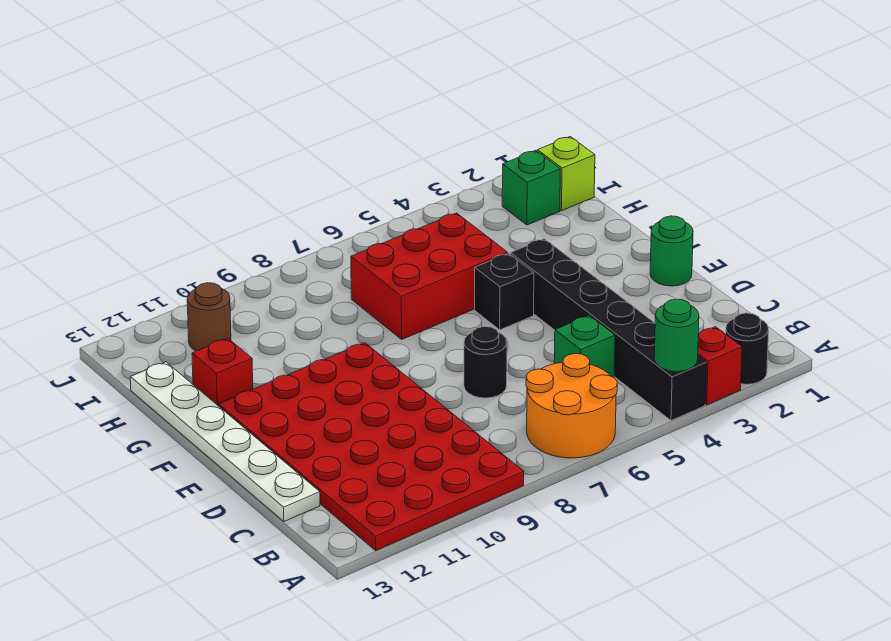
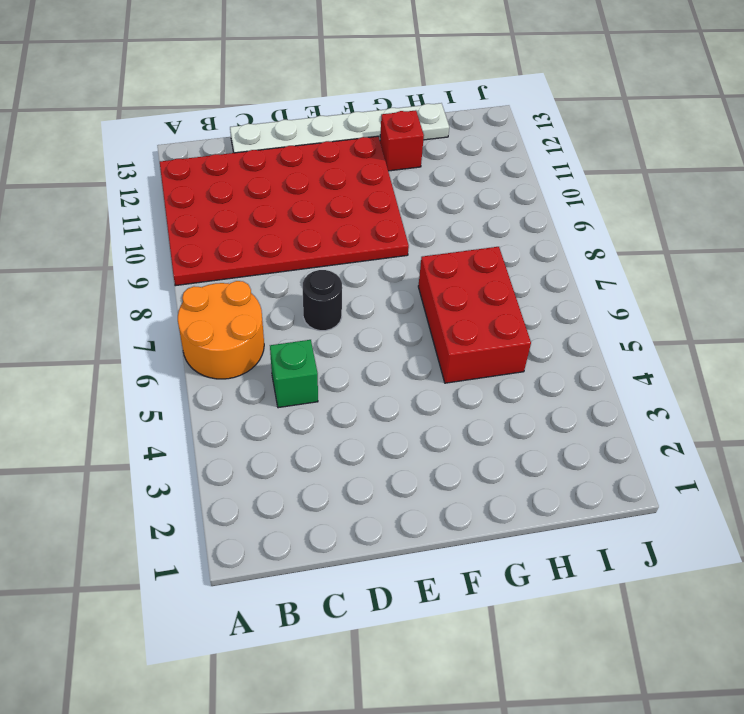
none -> black round brick A2 level 1
none -> red brick A3 level 1
none -> black brick A4:F4 level 1

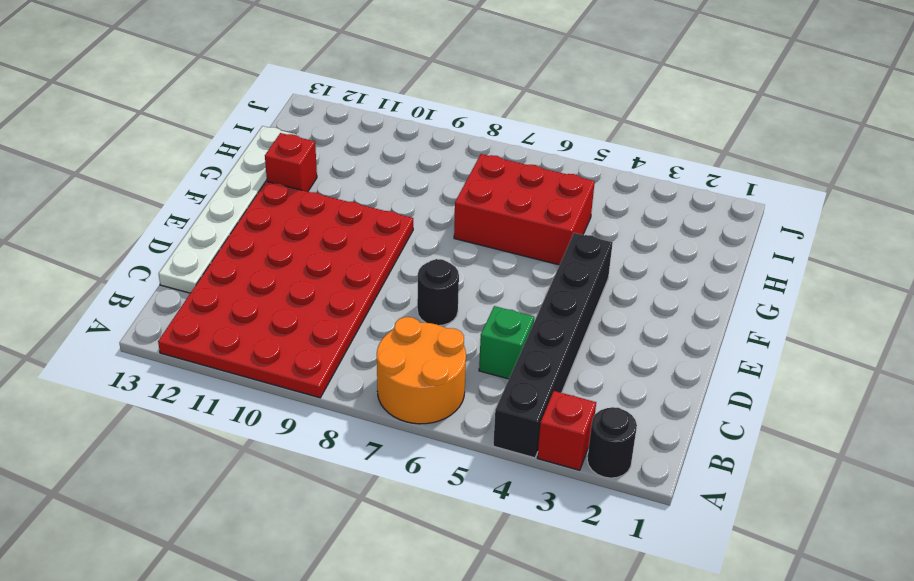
none -> green round brick E1 level 1
none -> black brick F5 level 1
none -> lime brick I1 level 1

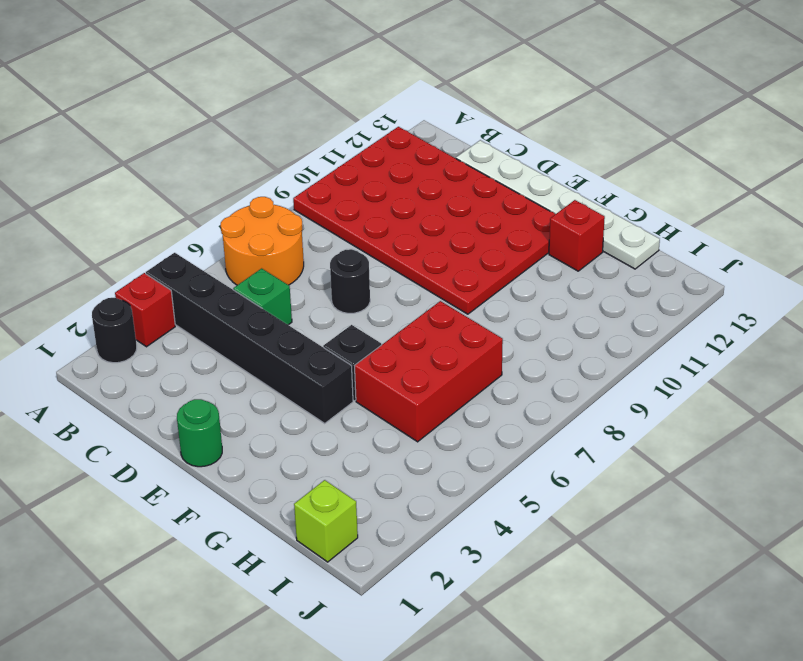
none -> green brick I2 level 1
none -> brown round brick I11 level 1
none -> green round brick A4 level 2

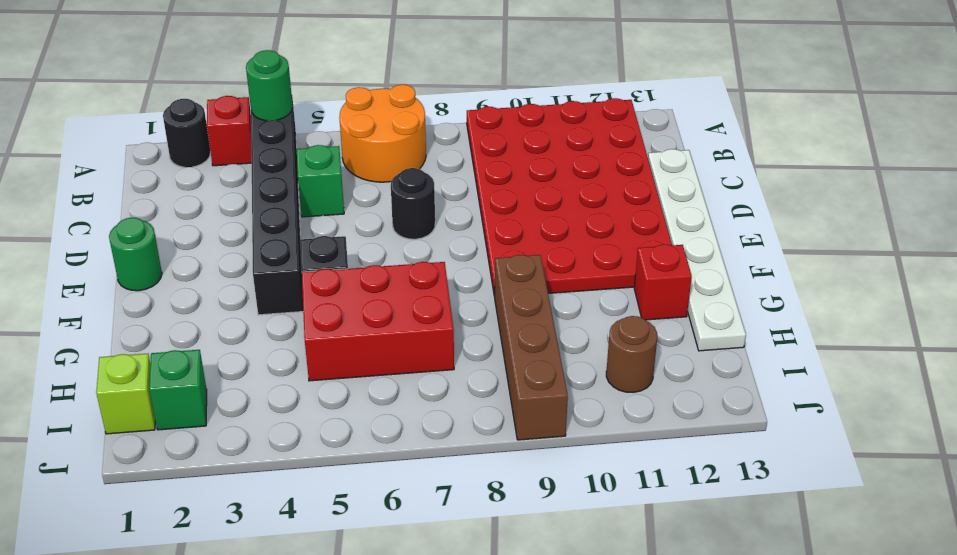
brown brick G9:J9 level 1 -> none

